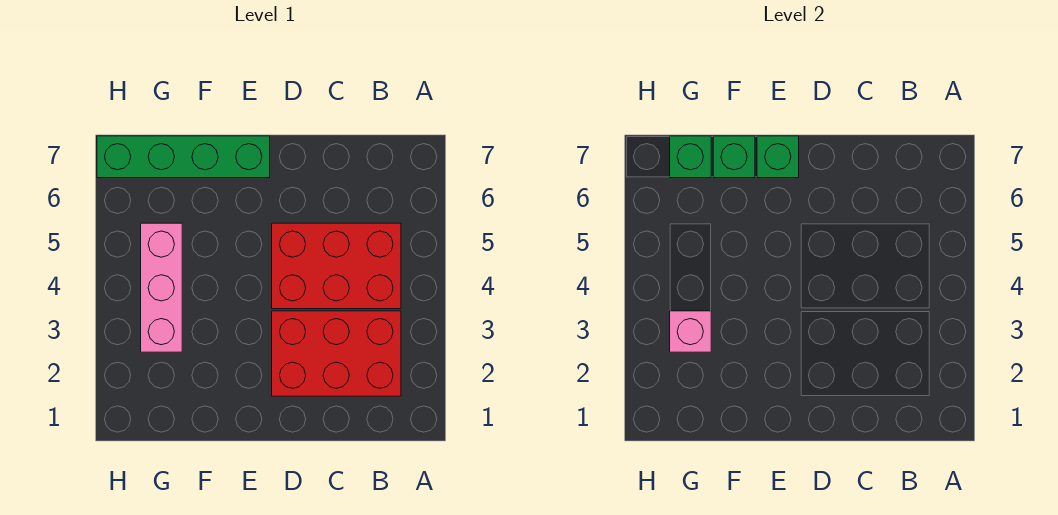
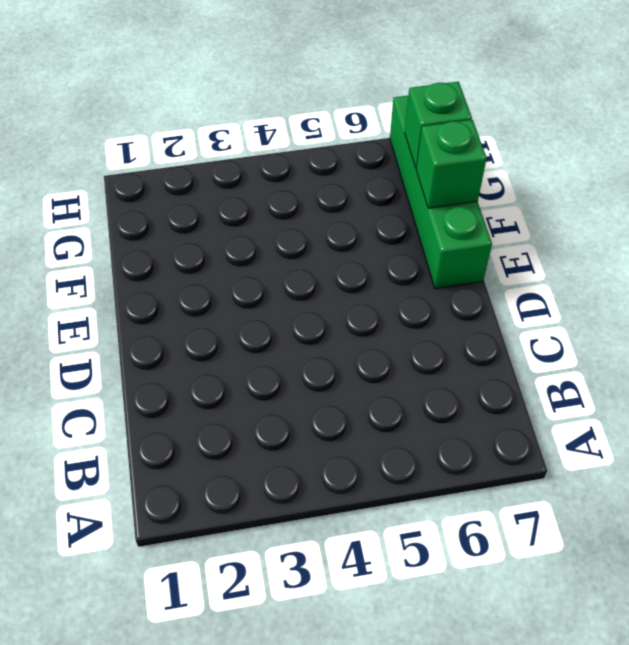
none -> red brick B2:D3 level 1
none -> red brick B4:D5 level 1

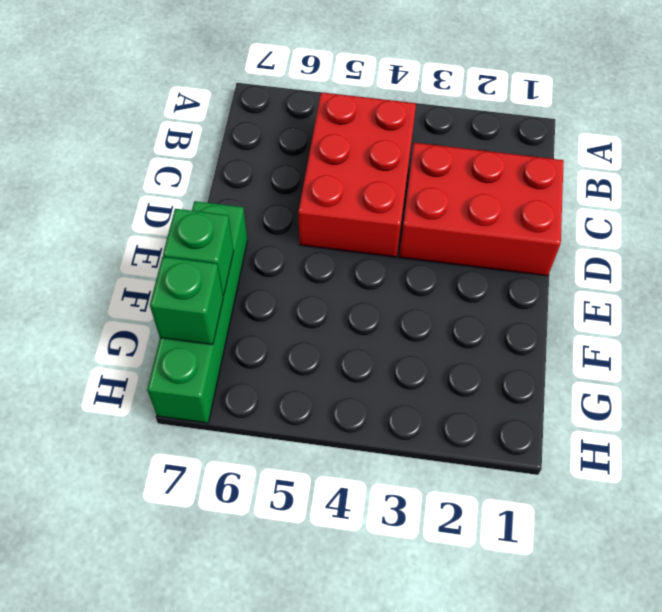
red brick C1:D3 level 1 -> red brick B2:D3 level 1
none -> pink brick G3:G5 level 1
none -> green brick E7 level 2

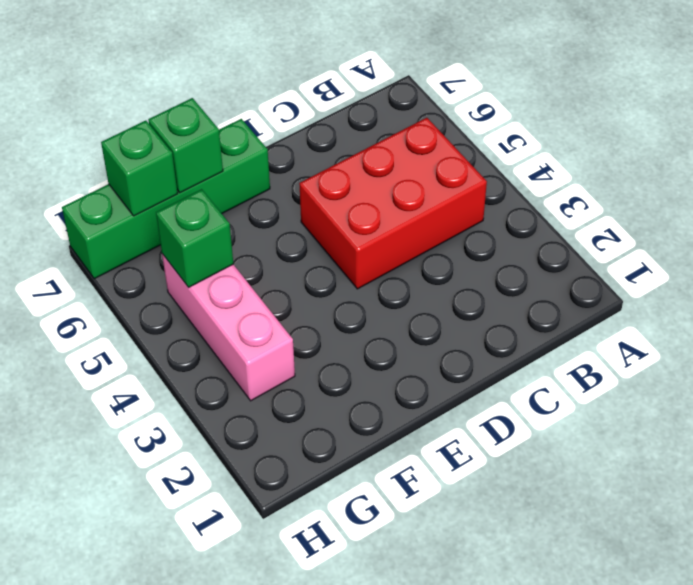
green brick G5 level 2 -> green brick E7 level 2
none -> red brick B2:D3 level 1
none -> pink brick G3 level 2

